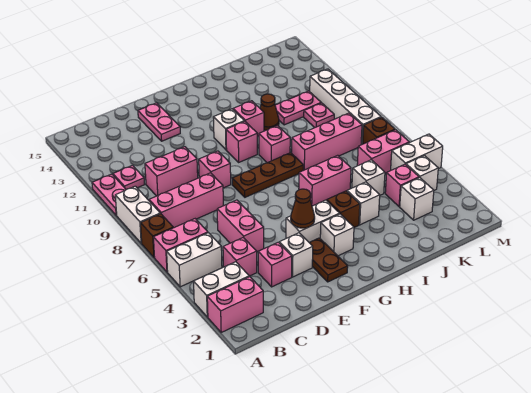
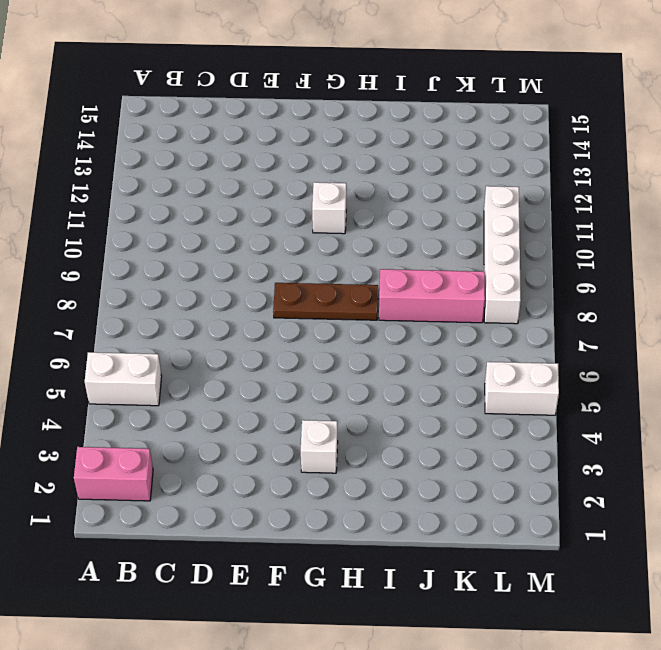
none -> white brick A3:B3 level 1
none -> pink brick A6:B6 level 1
none -> brown brick A7 level 1
none -> white brick A8:A9 level 1

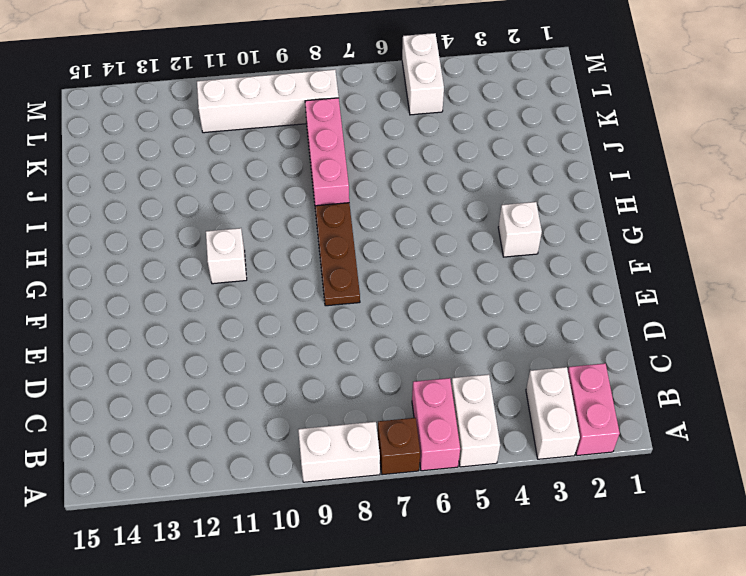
none -> pink plate A10:A11 level 1
none -> pink brick B8:D8 level 1
none -> pink plate B11 level 1
none -> pink brick C4 level 1

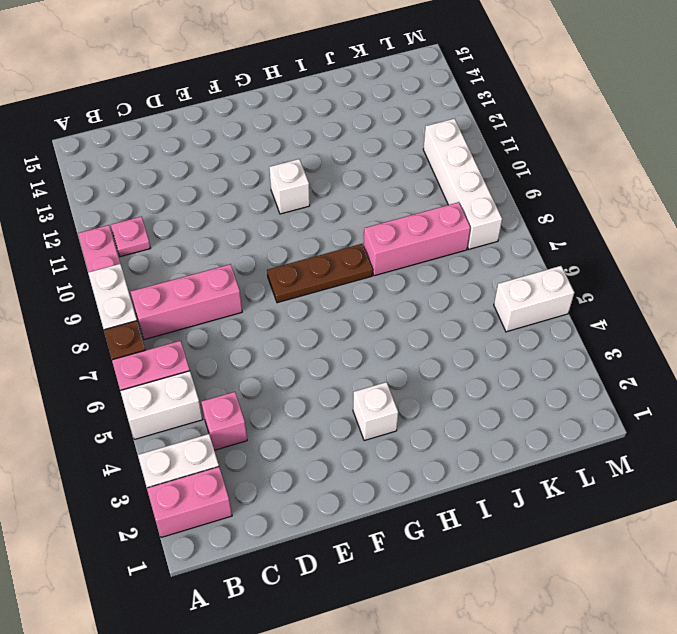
none -> pink brick C10:D10 level 1
none -> pink brick D3 level 1
none -> pink brick D5:D6 level 1
none -> white brick E3 level 1

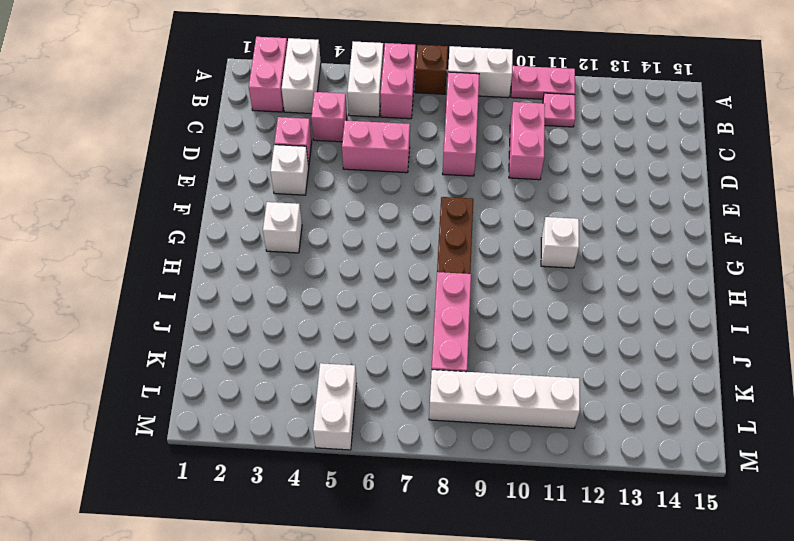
none -> pink brick E9 level 1
none -> pink plate E13:E14 level 1
none -> brown plate F2:F3 level 1
none -> white brick F4:G4 level 1

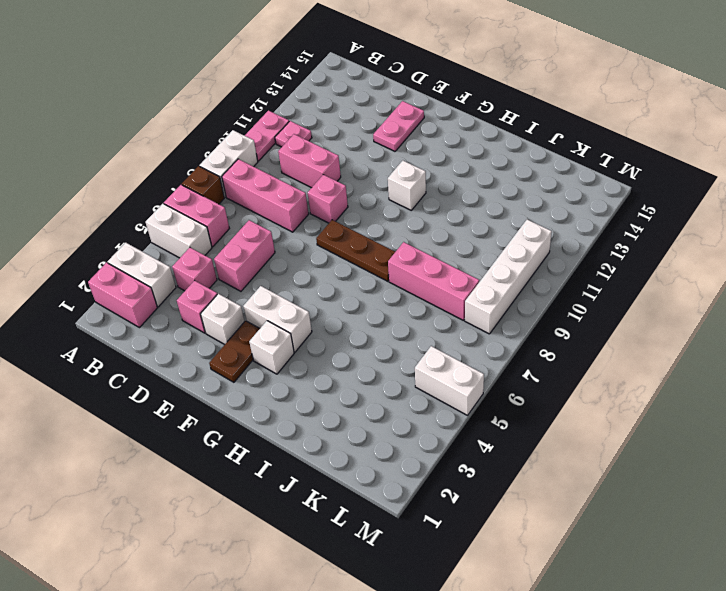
none -> pink brick G10 level 1
none -> brown brick H4 level 1
none -> pink brick H6:I6 level 1
none -> pink brick H9 level 1

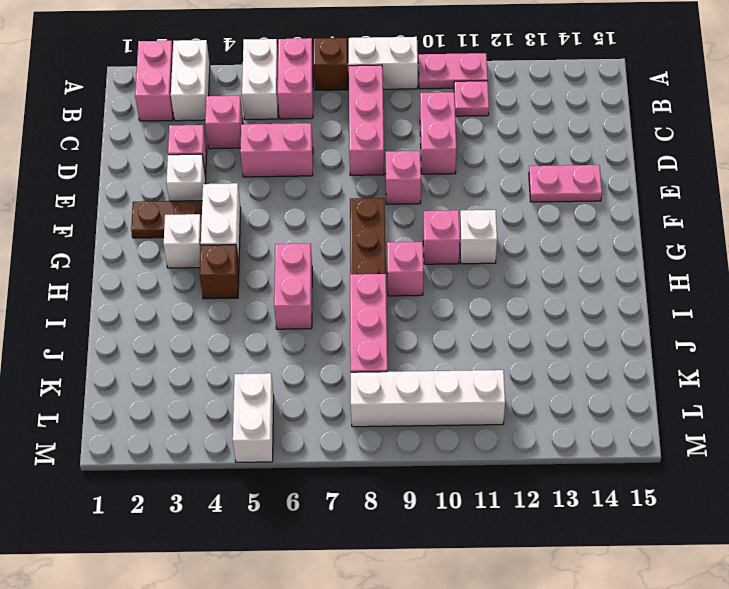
none -> pink brick H11 level 1
none -> white brick I4 level 1
none -> brown cone I11 level 1
none -> white brick J5 level 1

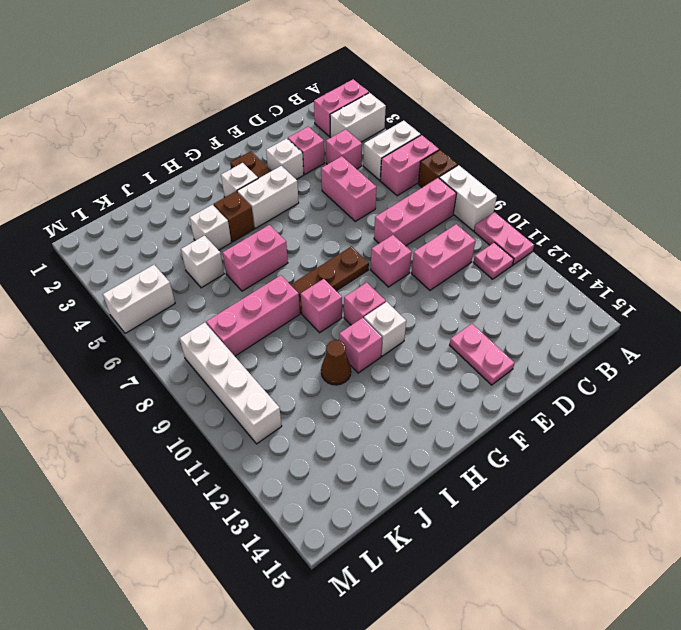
none -> pink plate J11:K11 level 1
none -> white brick K3 level 1
none -> pink brick K4 level 1
none -> pink brick K6:L6 level 1

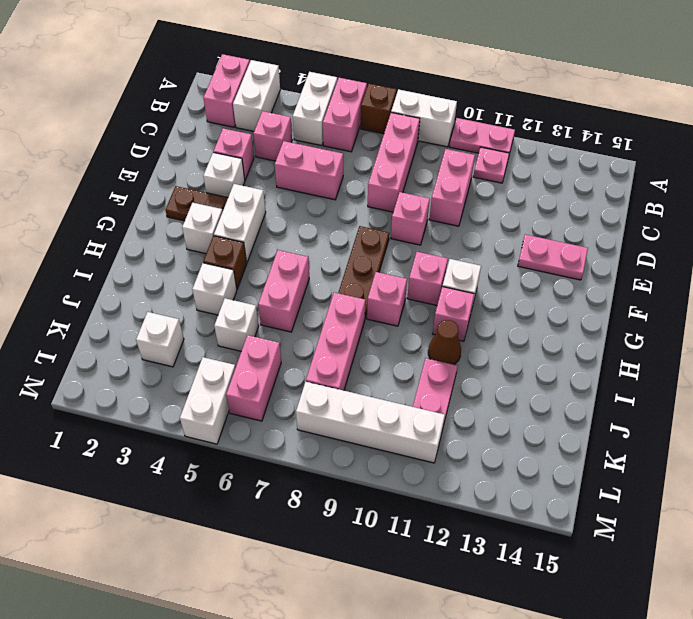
none -> pink brick K4 level 1
none -> pink plate K10 level 1
none -> white brick L4 level 1
none -> brown brick L7 level 1

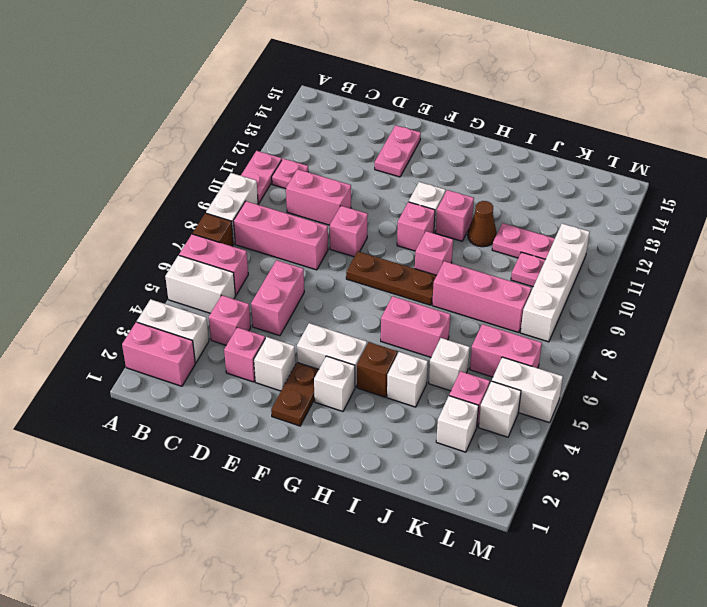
none -> brown brick L7 level 1
none -> brown cone F4 level 2

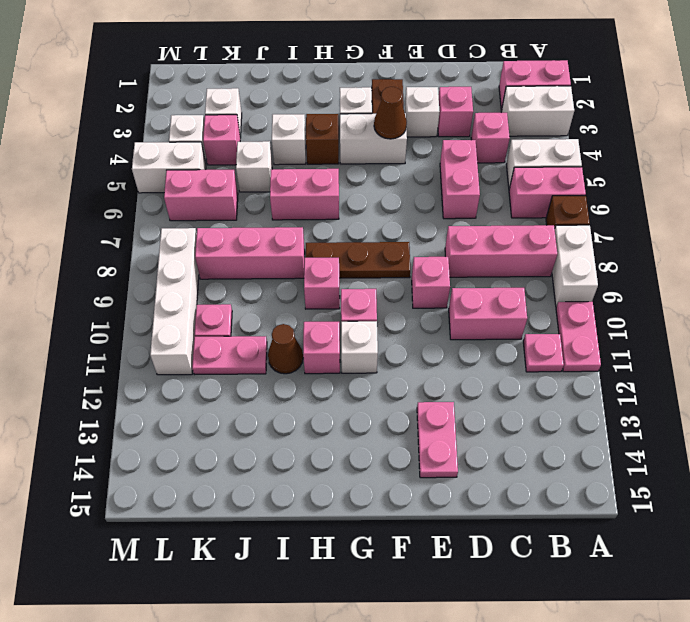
none -> brown brick L7 level 1

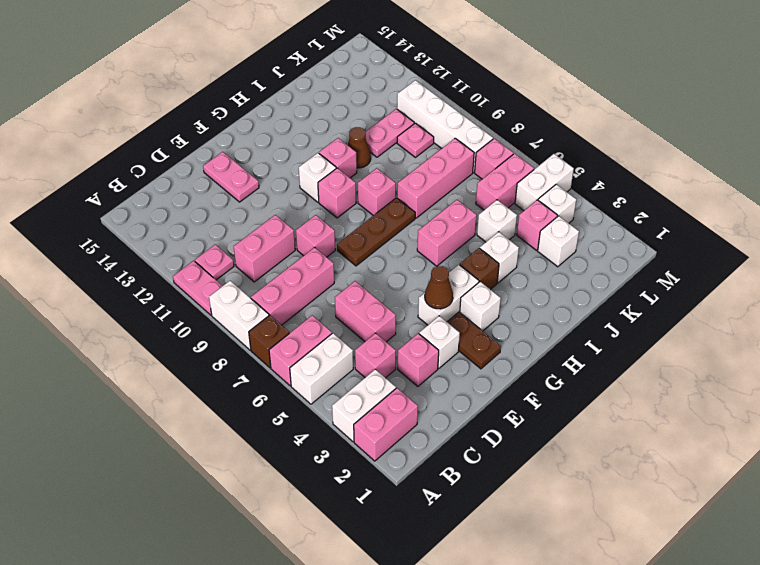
pink brick L7 level 1 -> brown brick L7 level 1

